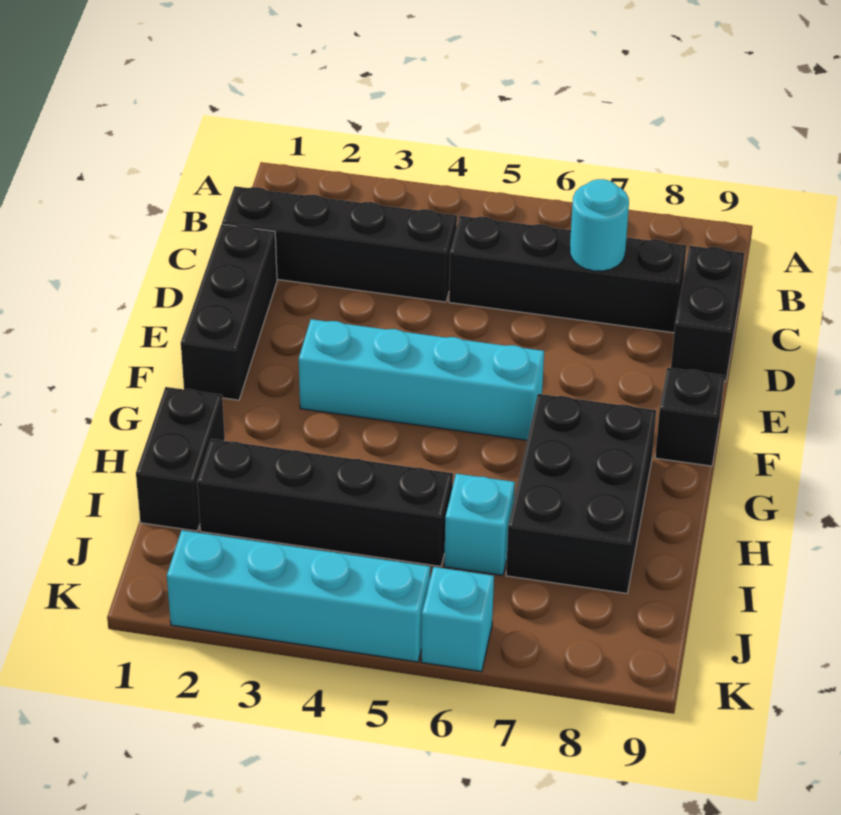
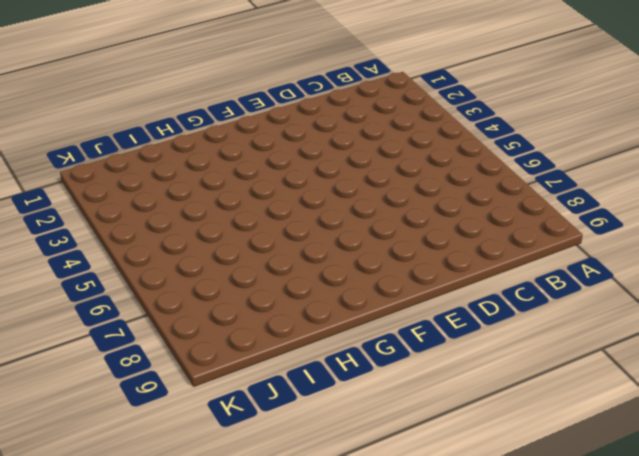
none -> black brick C1:C4 level 1
none -> black brick C5:C8 level 1
none -> black brick C9:D9 level 1

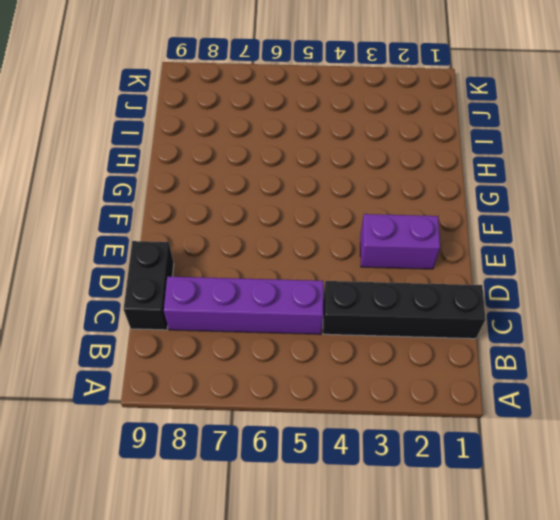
purple brick C5:C8 level 1 -> black brick C5:C8 level 1
purple brick E2:E3 level 1 -> none
none -> black brick D1:F1 level 1
none -> cyan brick F3:F6 level 1
none -> black brick F9 level 1

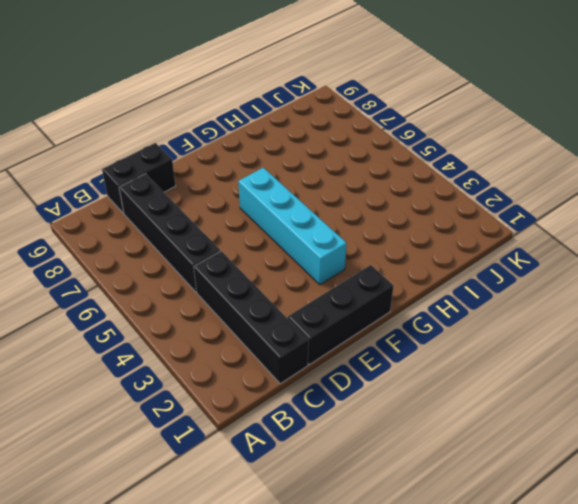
none -> black brick F9 level 1
none -> black brick G7:I8 level 1
none -> black brick H1:I1 level 1

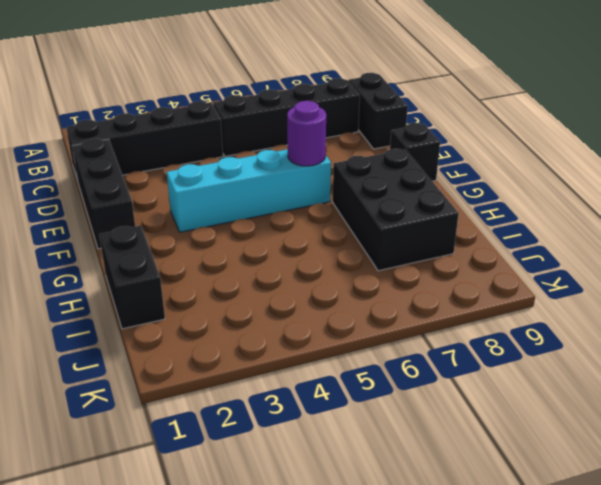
purple round brick F6 level 2 -> none
none -> black brick I2:I5 level 1
none -> cyan brick I6 level 1
none -> cyan brick K2:K5 level 1

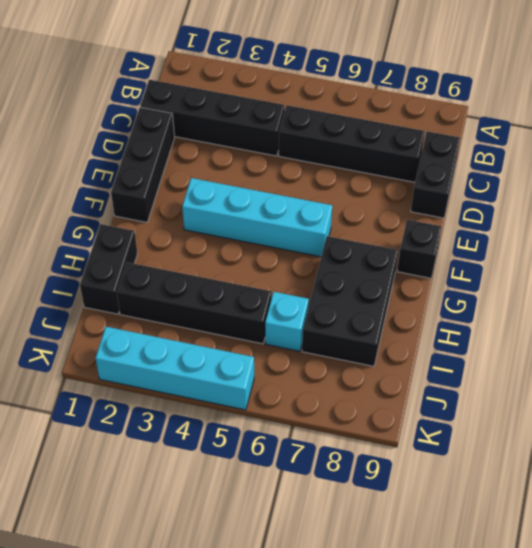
none -> cyan brick K6 level 1
none -> cyan round brick C7 level 2

